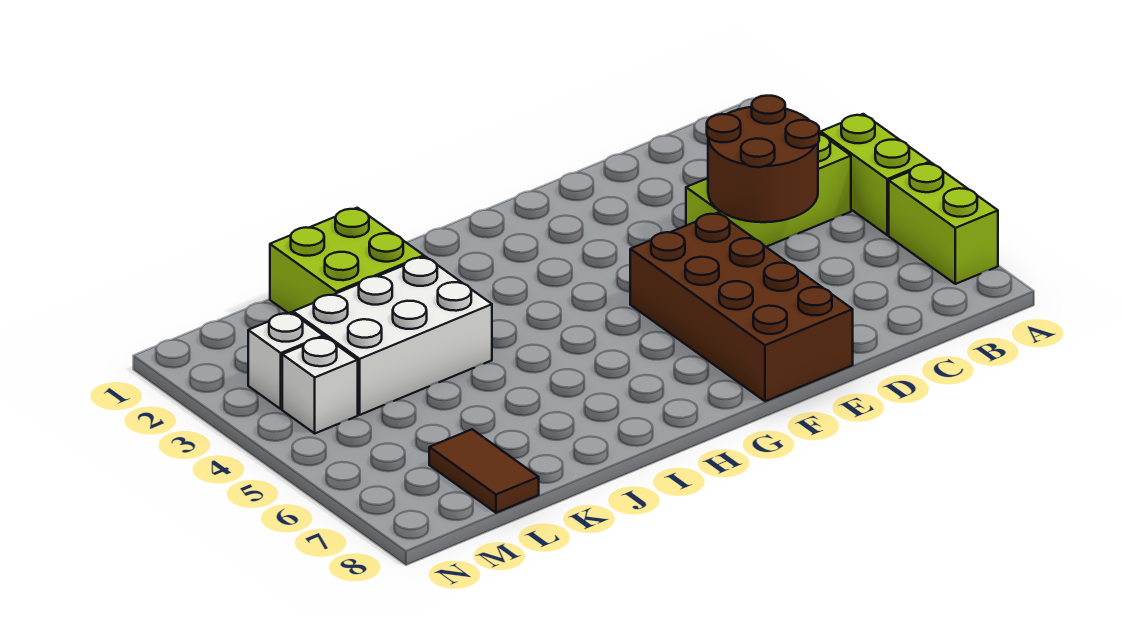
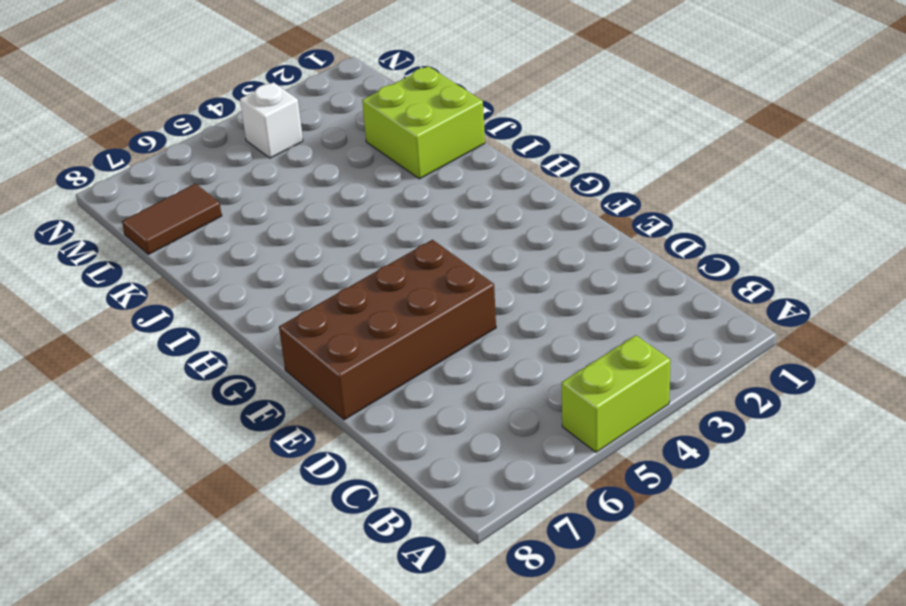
none -> lime brick A6:A7 level 1
none -> lime brick B4:D4 level 1

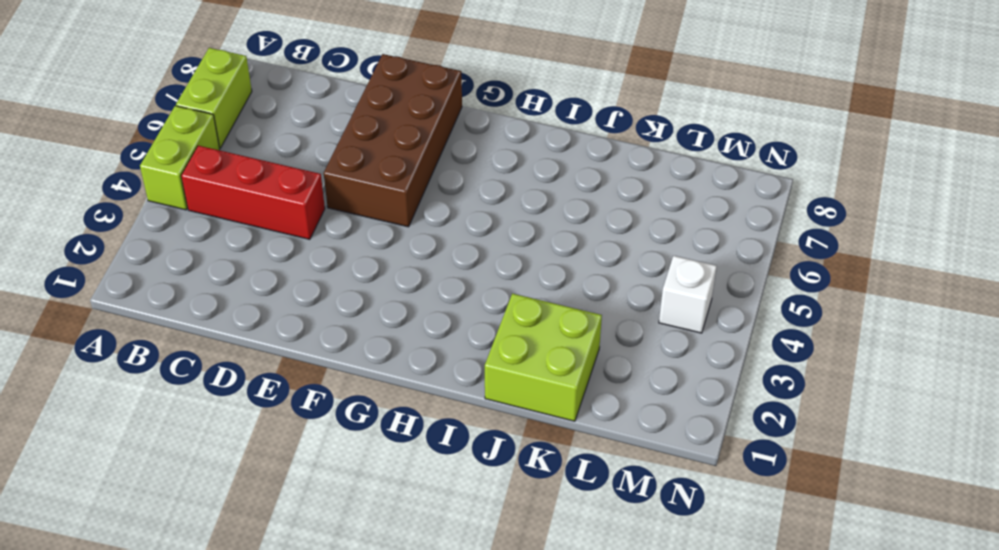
red brick B4:D4 level 1 -> lime brick B4:D4 level 1
none -> white brick J3:L4 level 1
none -> brown tile L7:L8 level 1

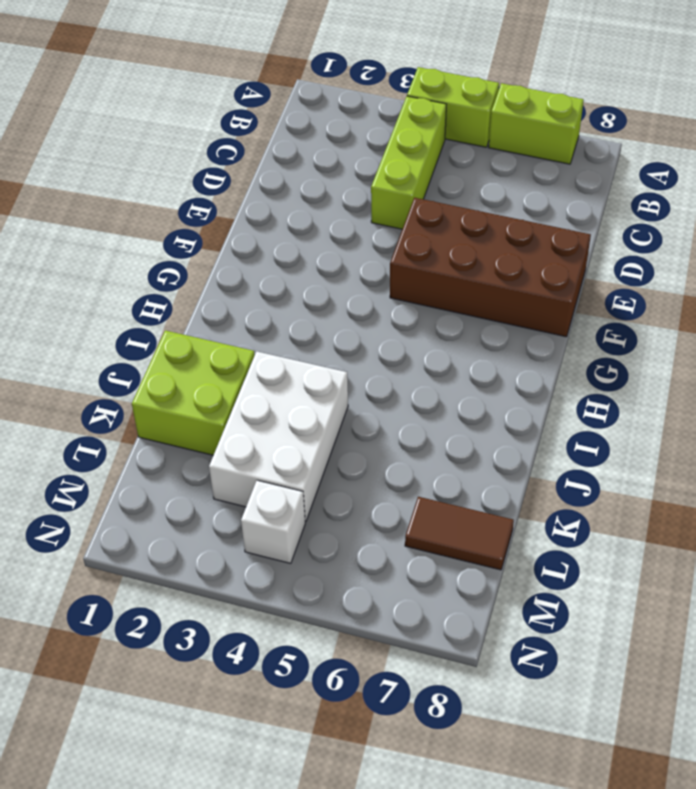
none -> white brick M3 level 1
none -> brown round brick C4:D5 level 2

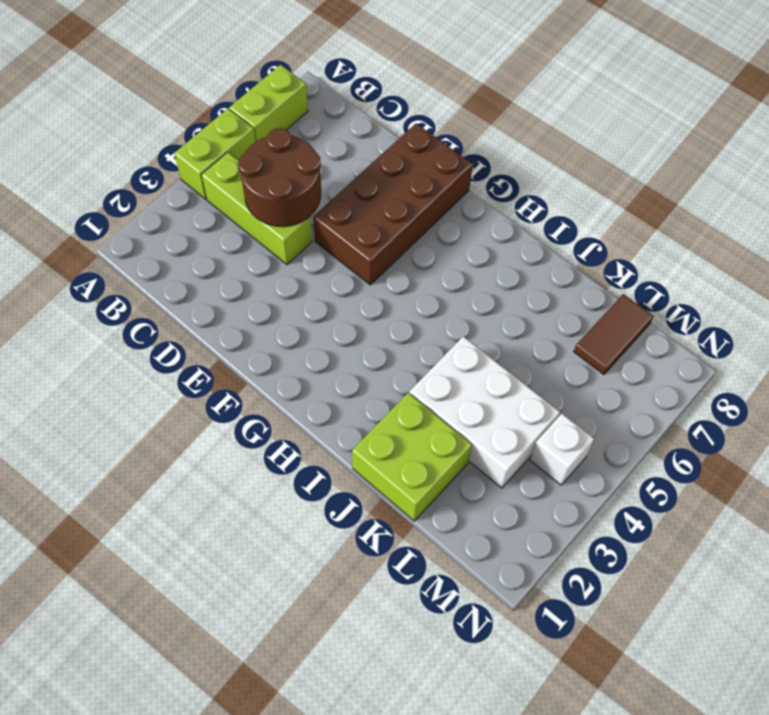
none -> white brick M3 level 1

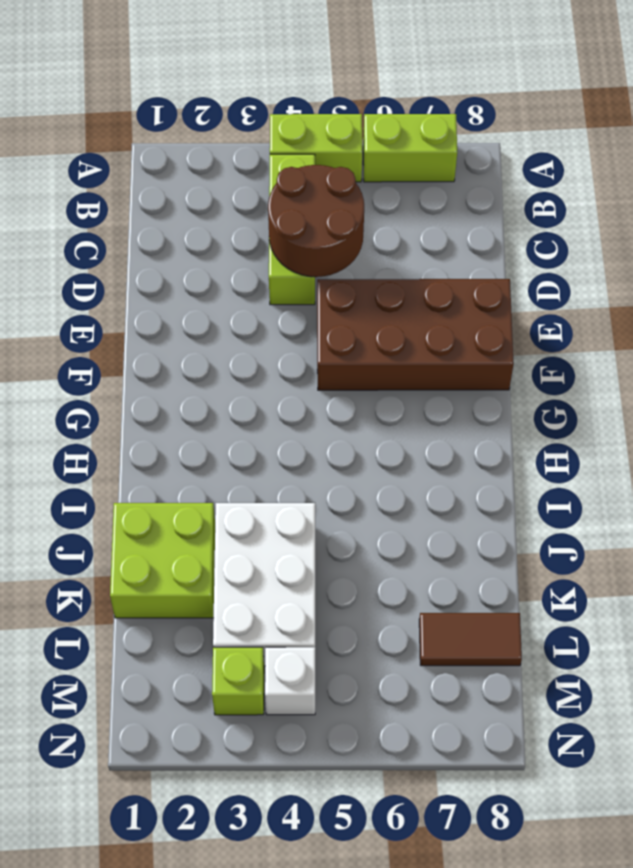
lime brick M3 level 1 -> white brick M3 level 1

